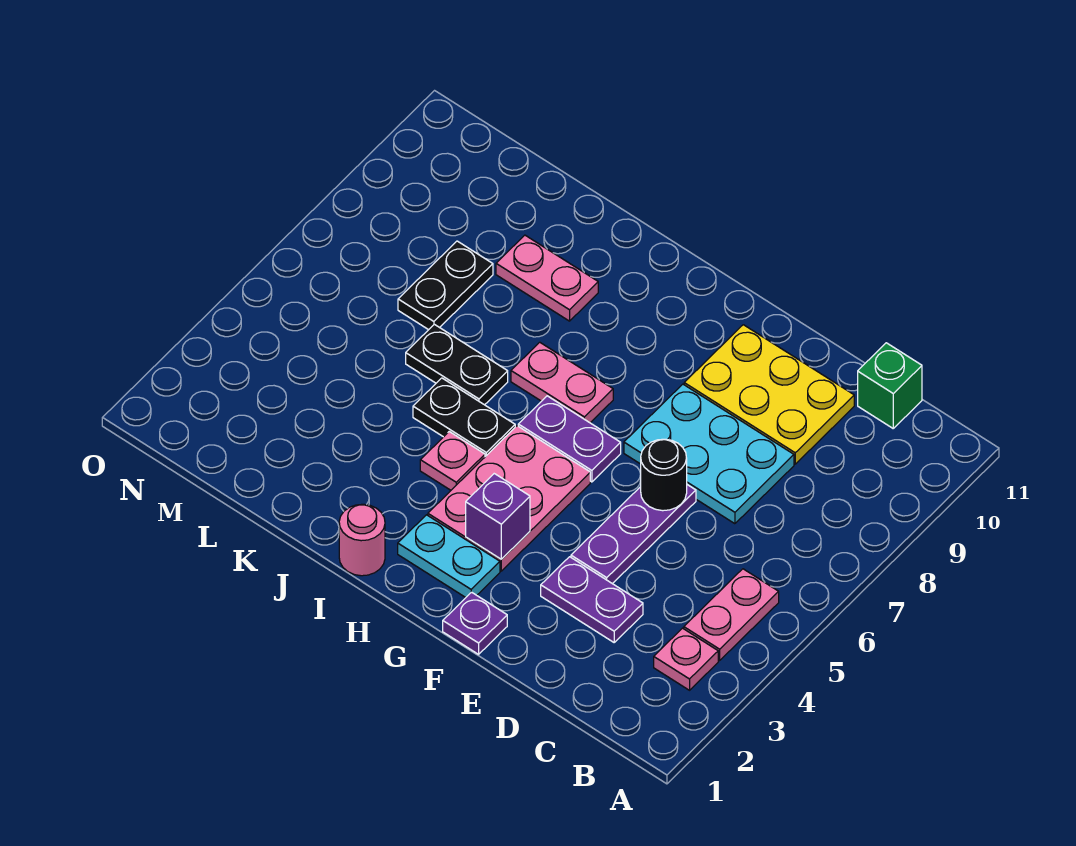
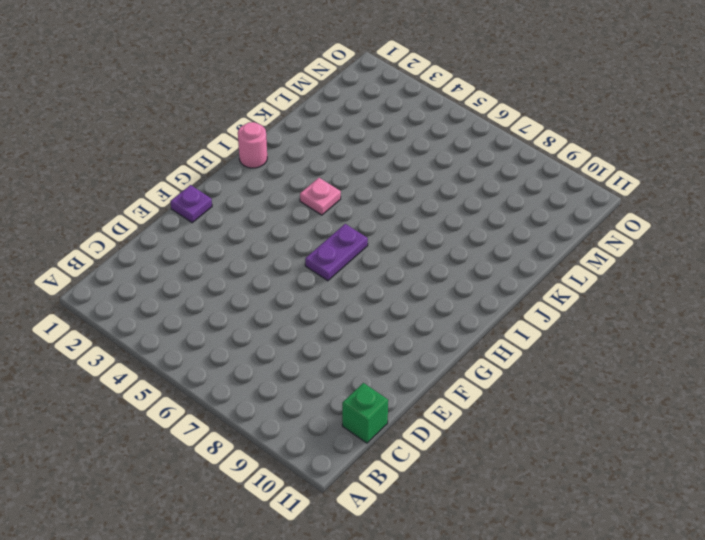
none -> pink plate B3 level 1
none -> pink plate B4:B5 level 1
none -> purple plate D3:E3 level 1

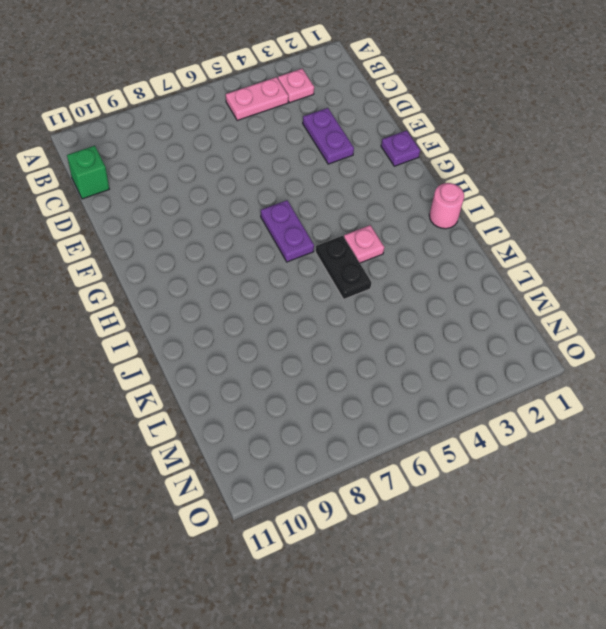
none -> cyan plate D7:F8 level 1
none -> yellow plate D9:F10 level 1
none -> purple plate E4:E6 level 1

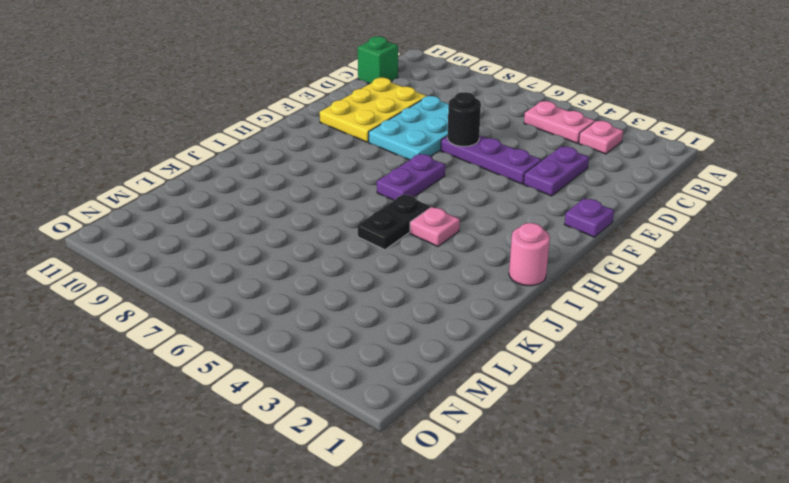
none -> cyan plate G2:H2 level 1
none -> pink plate G3:H5 level 1
none -> pink plate H7:I7 level 1

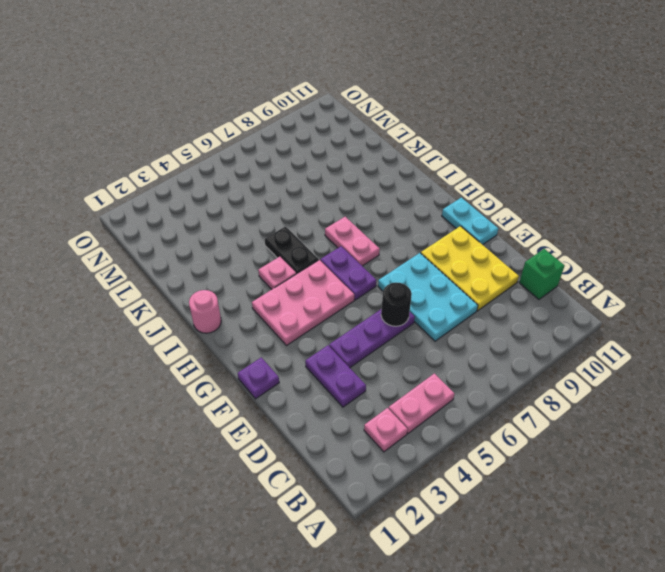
cyan plate F11:G11 level 1 -> cyan plate G2:H2 level 1
none -> black plate J6:K6 level 1
none -> pink plate J9:K9 level 1
none -> black plate L7:L8 level 1

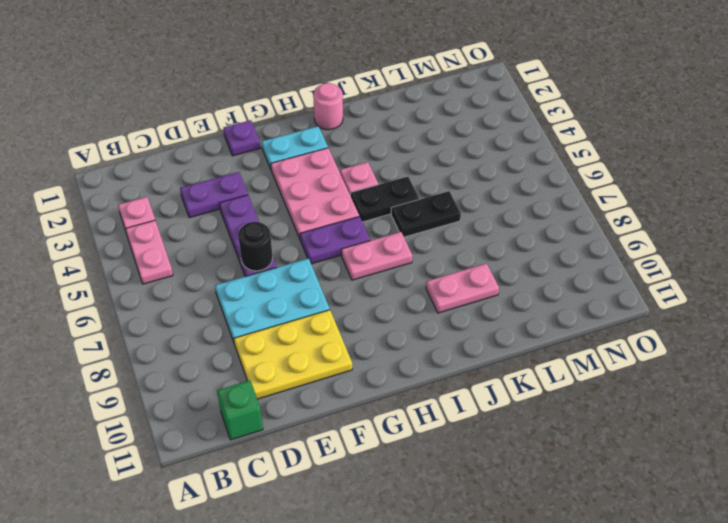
none -> black plate L7:L8 level 1
none -> purple brick G3 level 2

